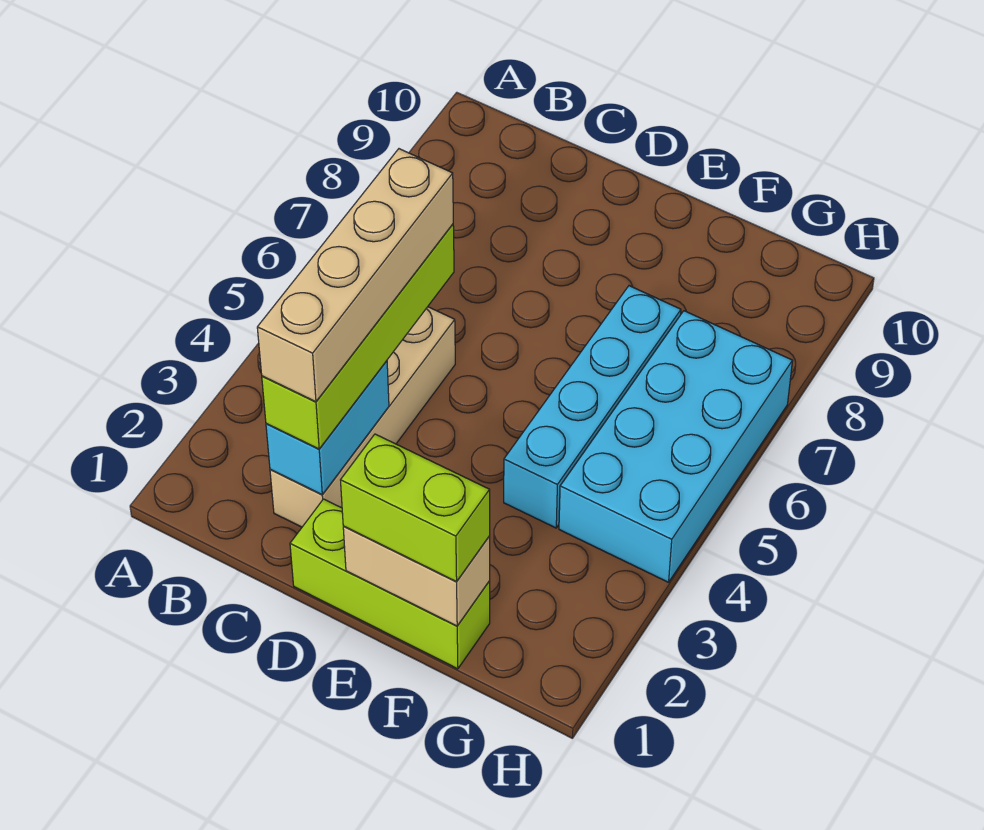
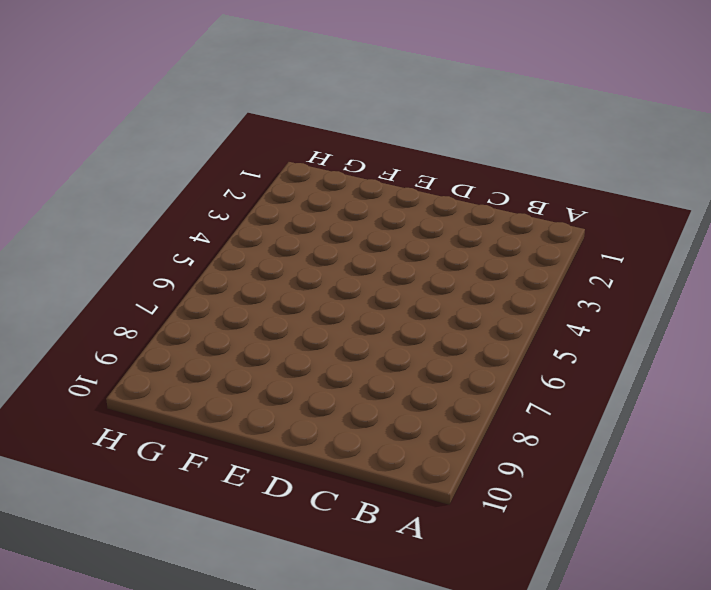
none -> tan brick C2:C5 level 1
none -> lime brick D1:F1 level 1

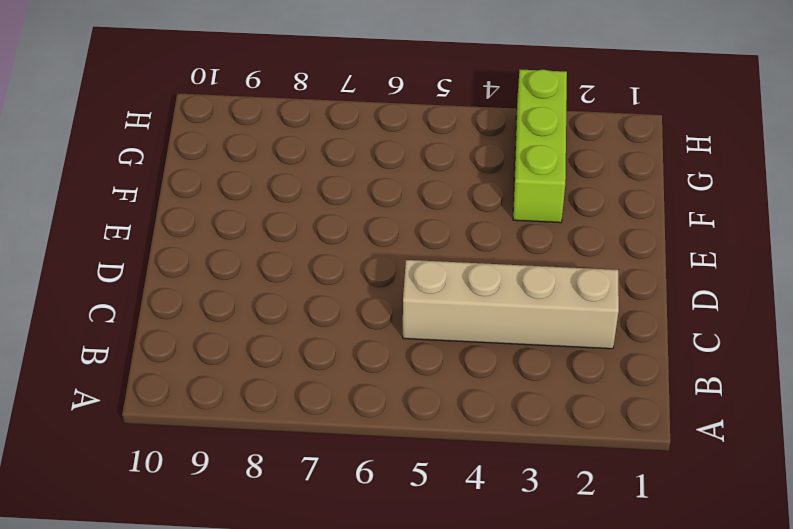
lime brick F3:H3 level 1 -> lime brick D1:F1 level 1
none -> cyan brick F4:F7 level 1
none -> cyan brick G4:H7 level 1

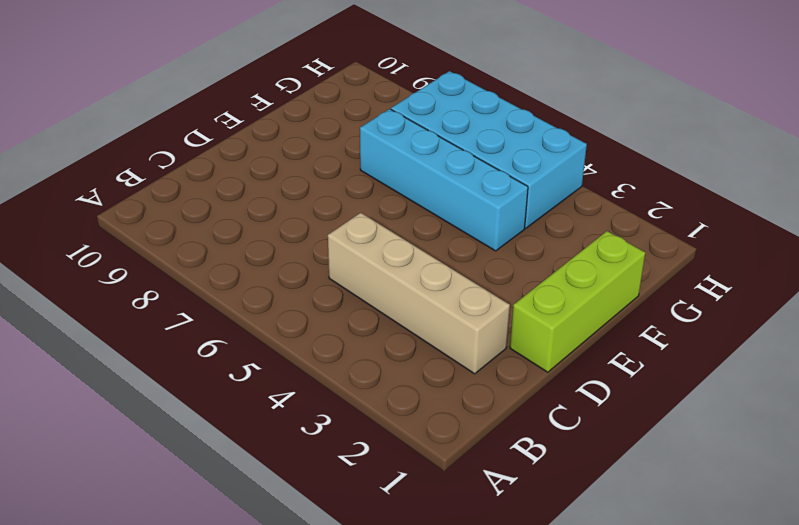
none -> cyan brick C2:C3 level 2
none -> tan brick E1:F1 level 2

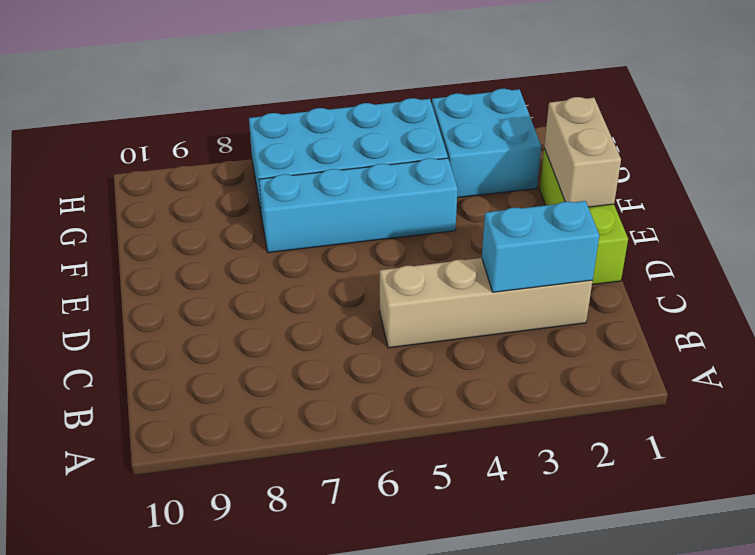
cyan brick G2:H3 level 1 -> none
none -> lime brick C2:C5 level 3
none -> lime brick E1:F1 level 3

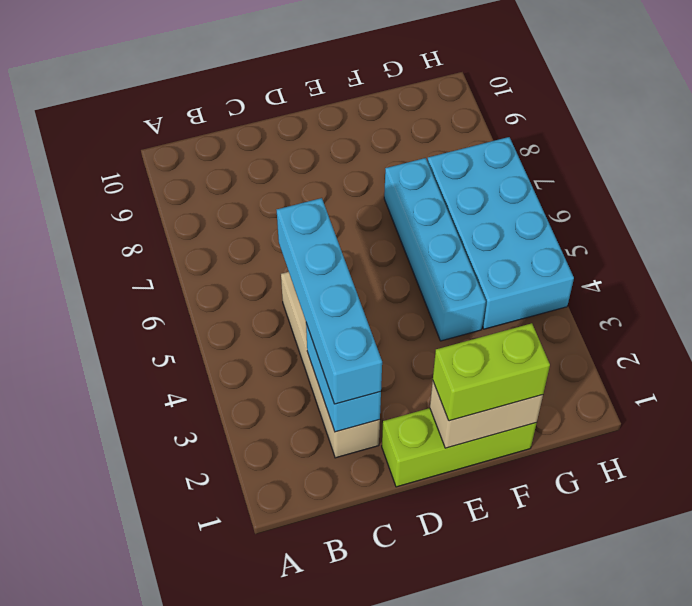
cyan brick C2:C5 level 3 -> lime brick C2:C5 level 3
none -> tan brick C2:C5 level 4

